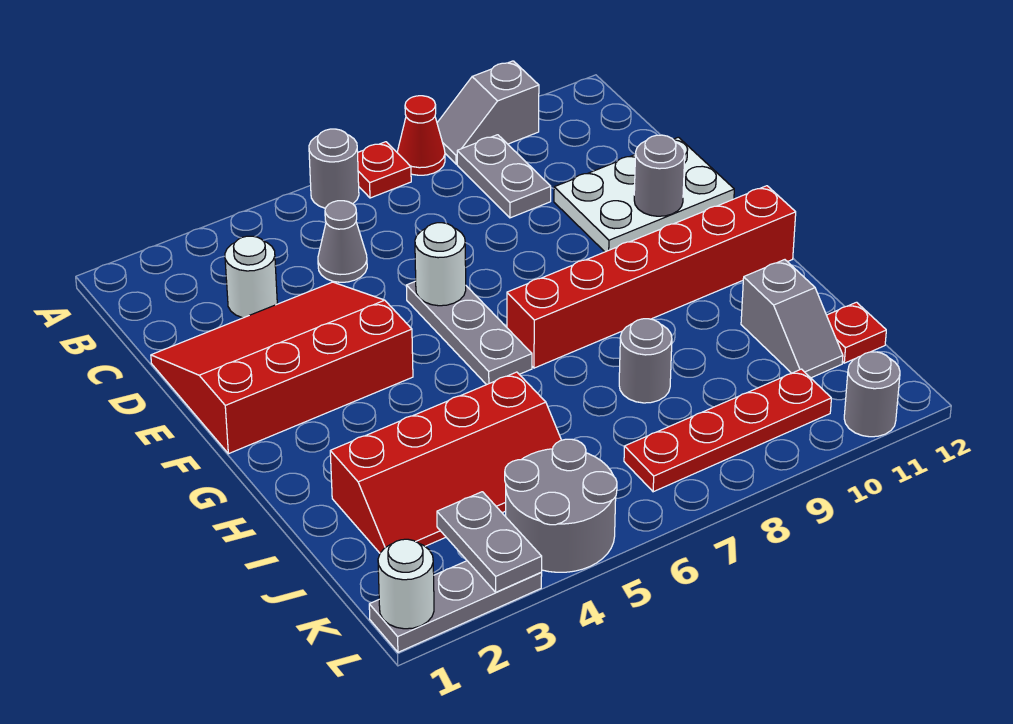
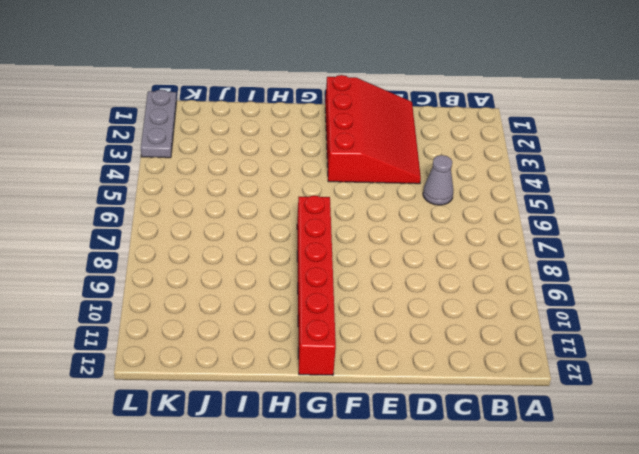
none -> grey round brick A6 level 1
none -> red plate A7 level 1
none -> red cone A8 level 1

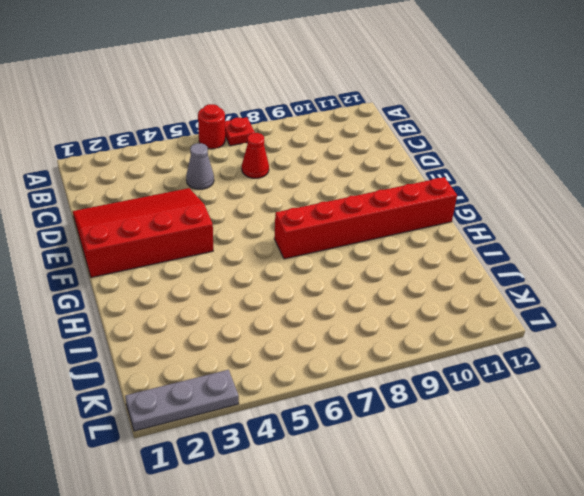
red round brick A6 level 1 -> grey round brick A6 level 1
red cone C7 level 1 -> red cone A8 level 1
none -> grey slope A9:A10 level 1 top 10
none -> grey plate B9:C9 level 1
none -> white round brick C3 level 1

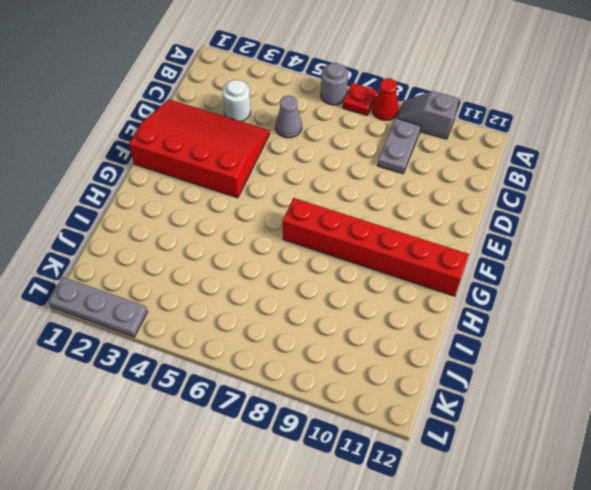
none -> white plate D10:E12 level 1
none -> grey plate E6:G6 level 1
none -> red slope I2:J5 level 1 top I

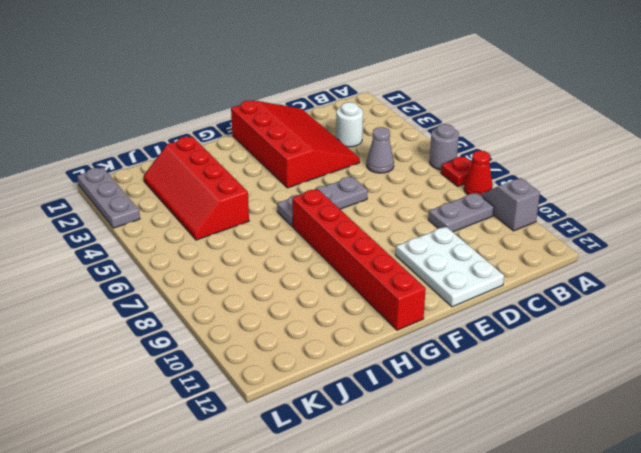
none -> grey round brick I8 level 1
none -> grey slope I11:J11 level 1 top I
none -> red plate J12 level 1

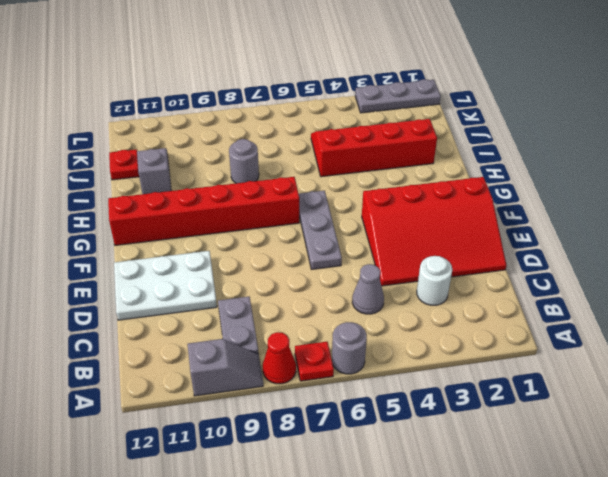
none -> grey round brick K4:L5 level 1
none -> red plate K7:K10 level 1
none -> grey round brick L11 level 1

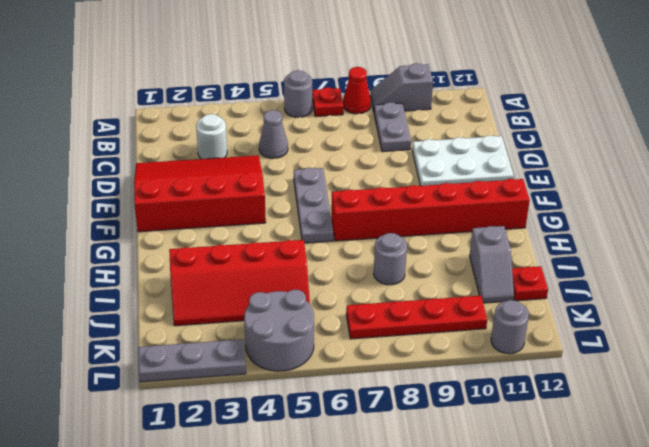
none -> white round brick E6 level 2
none -> grey round brick E11 level 2
none -> grey plate K3:L3 level 2

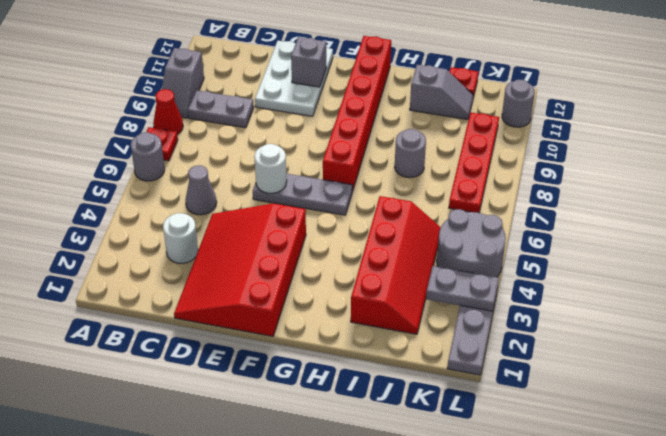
grey brick E11 level 2 -> grey round brick E11 level 2
none -> white round brick L1 level 2

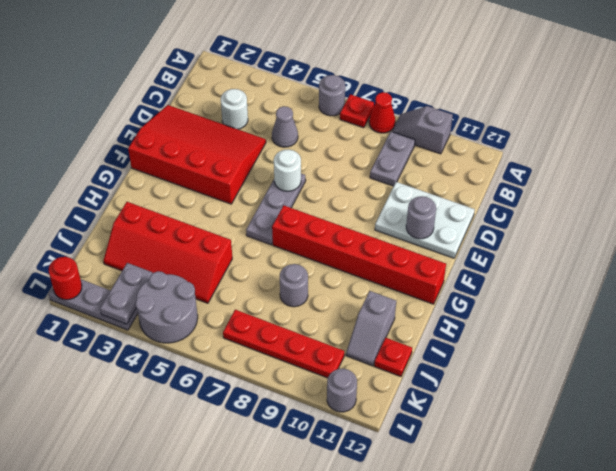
red round brick L1 level 2 -> white round brick L1 level 2

